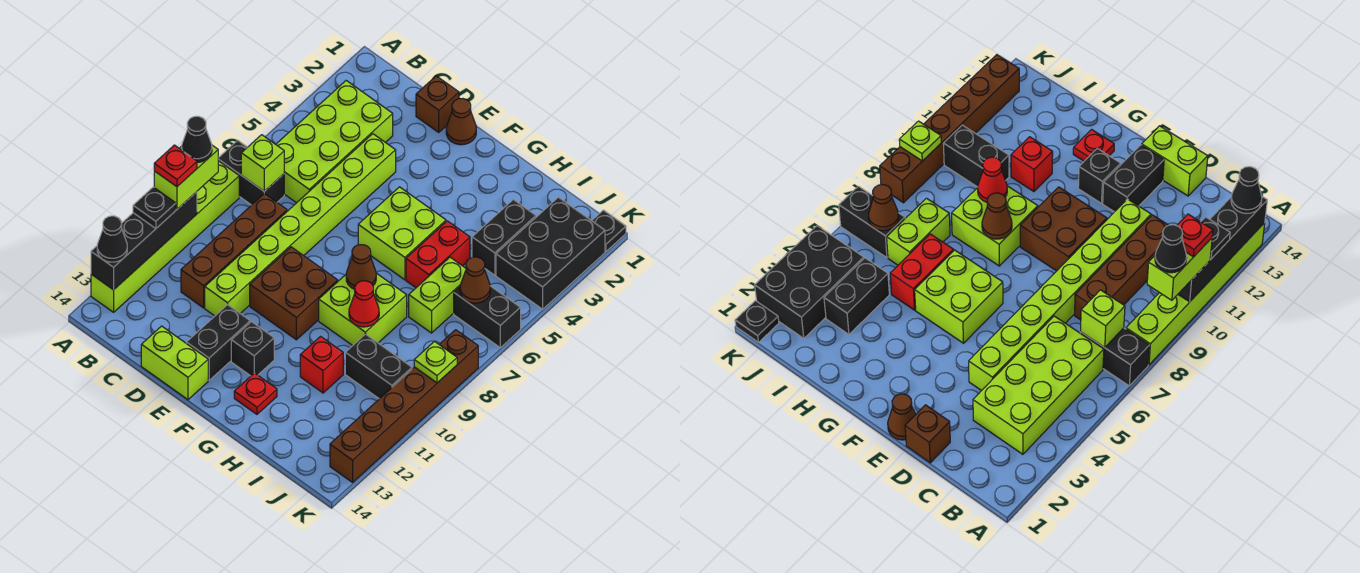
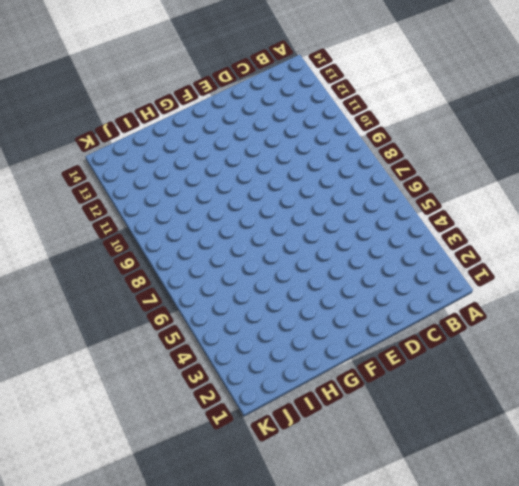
none -> black brick A7:B7 level 1
none -> lime brick A8:A13 level 1
none -> lime brick B3:C6 level 1
none -> brown brick C8:C11 level 1

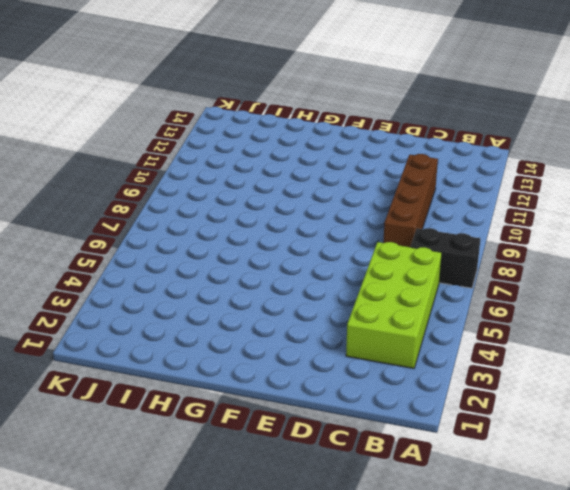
none -> lime brick A8:A13 level 1
none -> brown brick D1 level 1
none -> lime brick D4:D11 level 1
none -> lime brick D14:E14 level 1

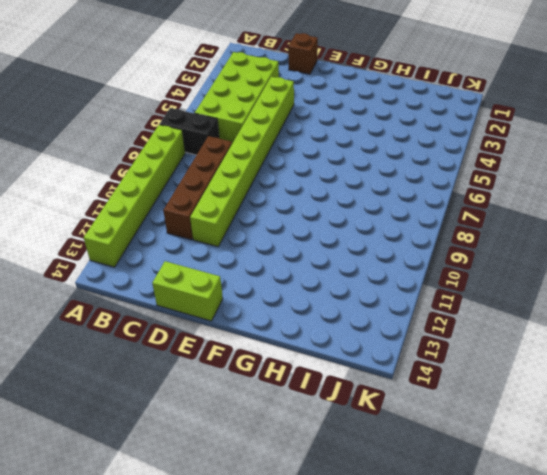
none -> brown cone E1 level 1
none -> brown brick E9:F10 level 1
none -> black brick E12:E13 level 1
none -> lime brick F5:G6 level 1

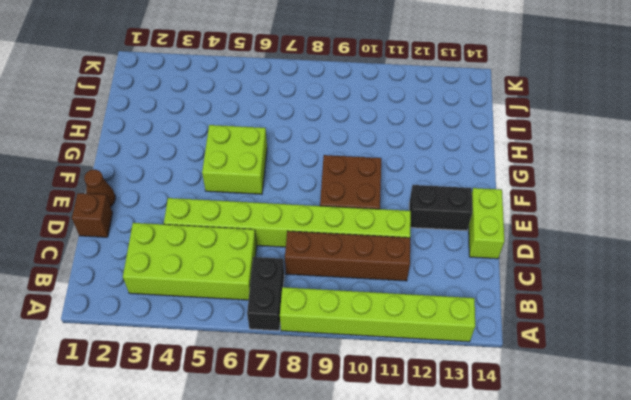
none -> black brick F12 level 1
none -> lime brick G8:H9 level 1
none -> red plate G13 level 1
none -> red brick H5:H6 level 1

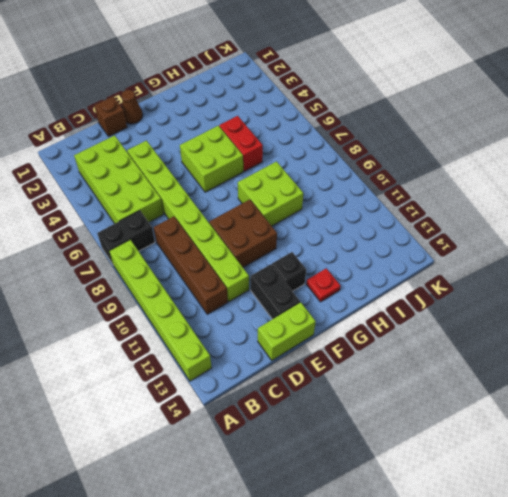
none -> red brick H11 level 1
none -> black brick I3:I4 level 1
none -> lime brick I6:I7 level 1
none -> black brick I10:J10 level 1

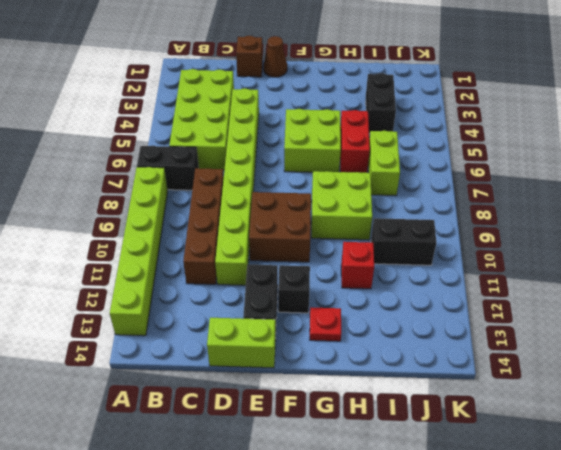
none -> black brick J2:K4 level 1
none -> black brick J6:K6 level 1
none -> black plate K1 level 1
none -> brown brick K8:K13 level 1

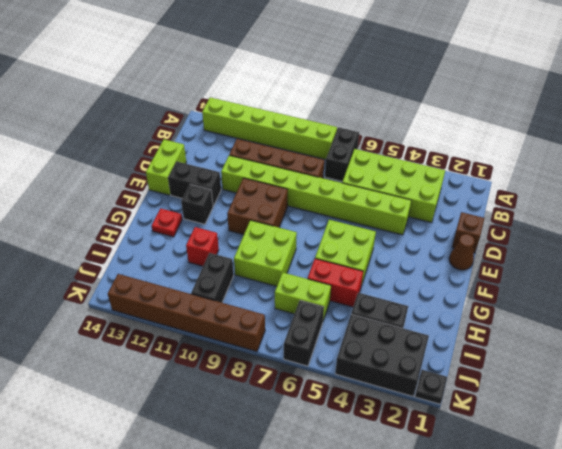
none -> black brick A10:A13 level 2
none -> lime brick B7 level 2
none -> brown cone G8 level 2
none -> red cone H9 level 2

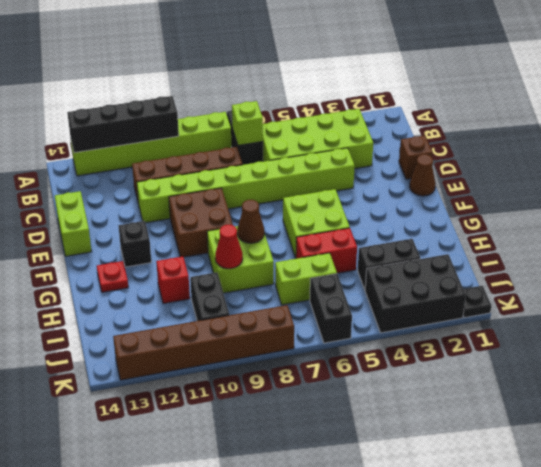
none -> black brick E12:E13 level 1
none -> brown cone J6 level 2
none -> lime plate K9 level 2
none -> lime brick A9:A10 level 3

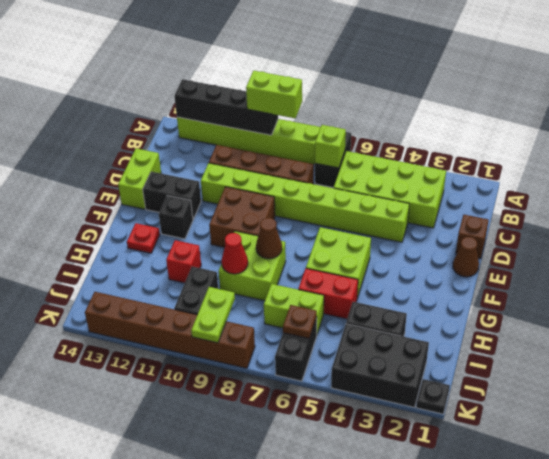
brown plate J6 level 2 -> brown cone J6 level 2
lime plate J9:K9 level 2 -> lime plate K9 level 2
none -> black plate A11 level 3
none -> black cone A13 level 3
none -> black cone A9 level 4
none -> red plate A10 level 4

